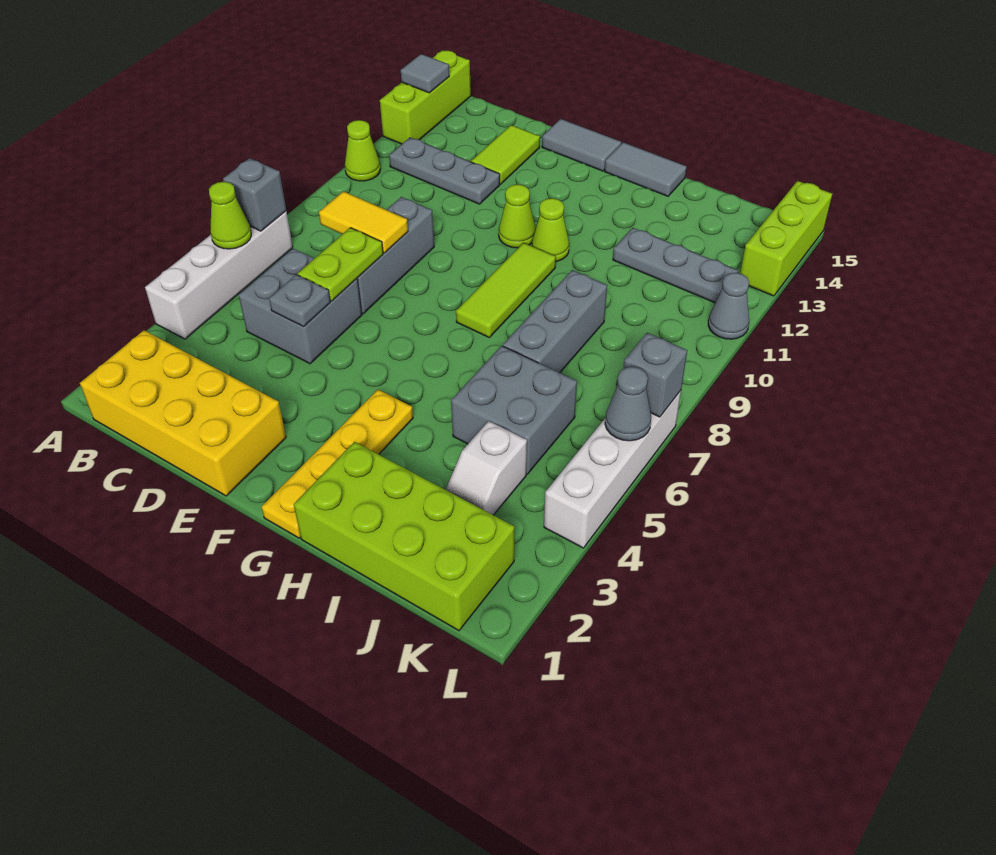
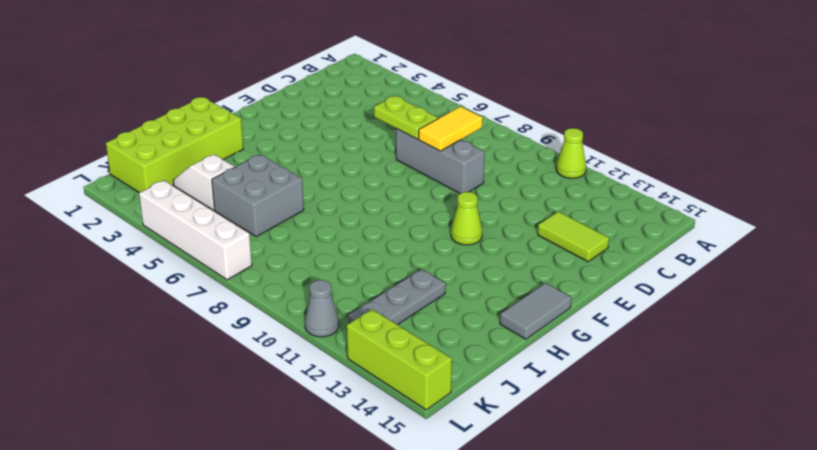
none -> white brick A4:A7 level 1
none -> lime brick A13:A15 level 1
none -> yellow brick B1:E2 level 1
none -> grey plate B12:D12 level 1

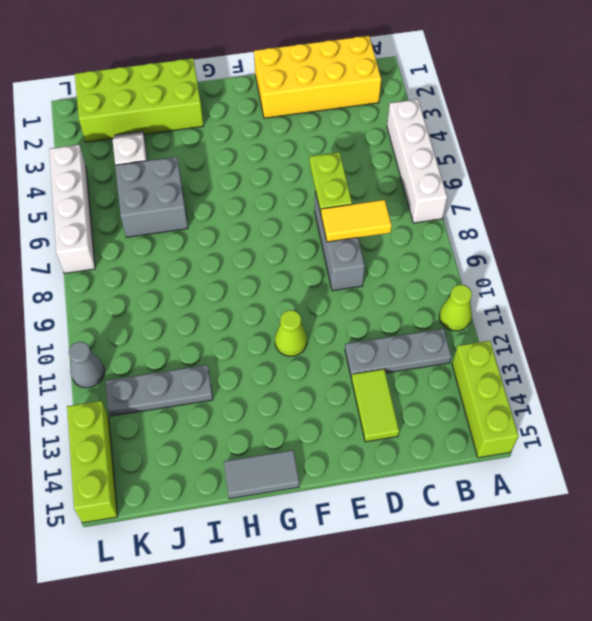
none -> grey brick C5:D6 level 1
none -> grey tile E15:F15 level 1
none -> yellow plate G1:G4 level 1
none -> lime tile G8:G10 level 1

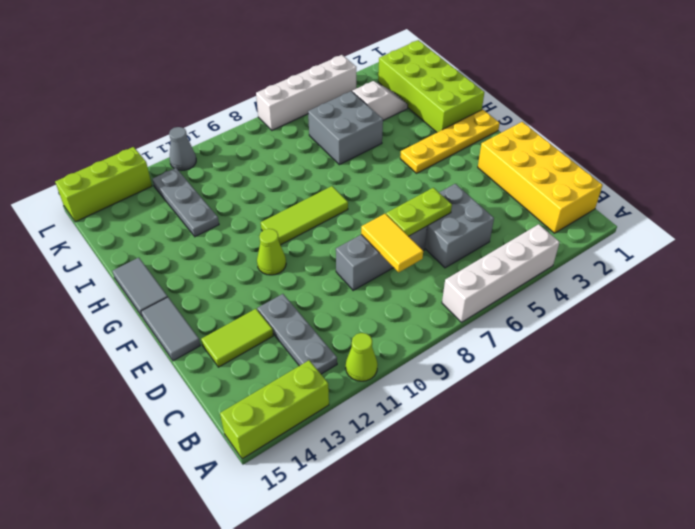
none -> lime cone G11 level 1
none -> grey brick I7:I9 level 1
none -> lime cone A6 level 2
none -> grey brick A7 level 2

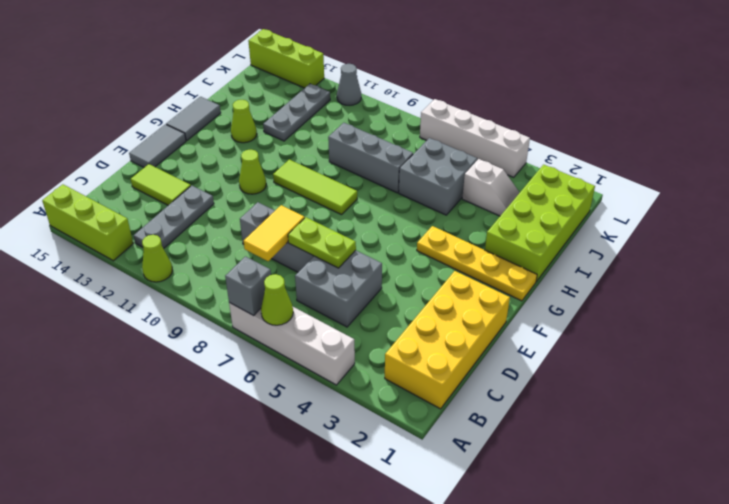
lime cone H13 level 1 -> lime cone G11 level 1
none -> grey tile A14 level 2
none -> grey plate D5 level 2
none -> grey cone L6 level 2
none -> grey brick L7 level 2

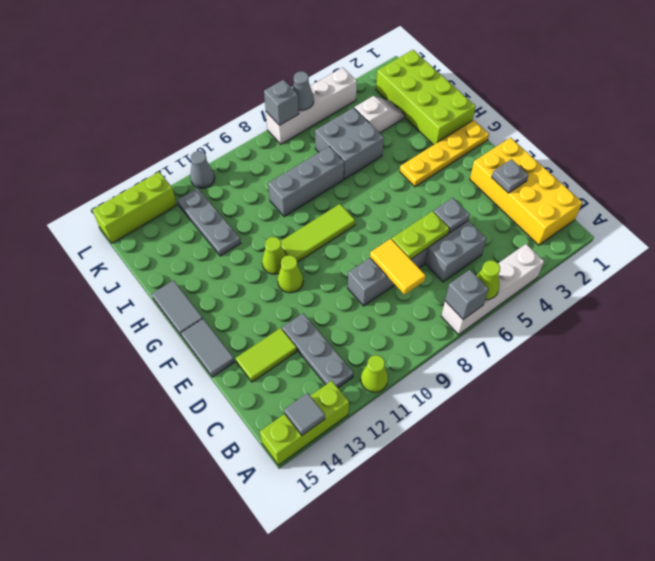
grey plate D2 level 2 -> none

